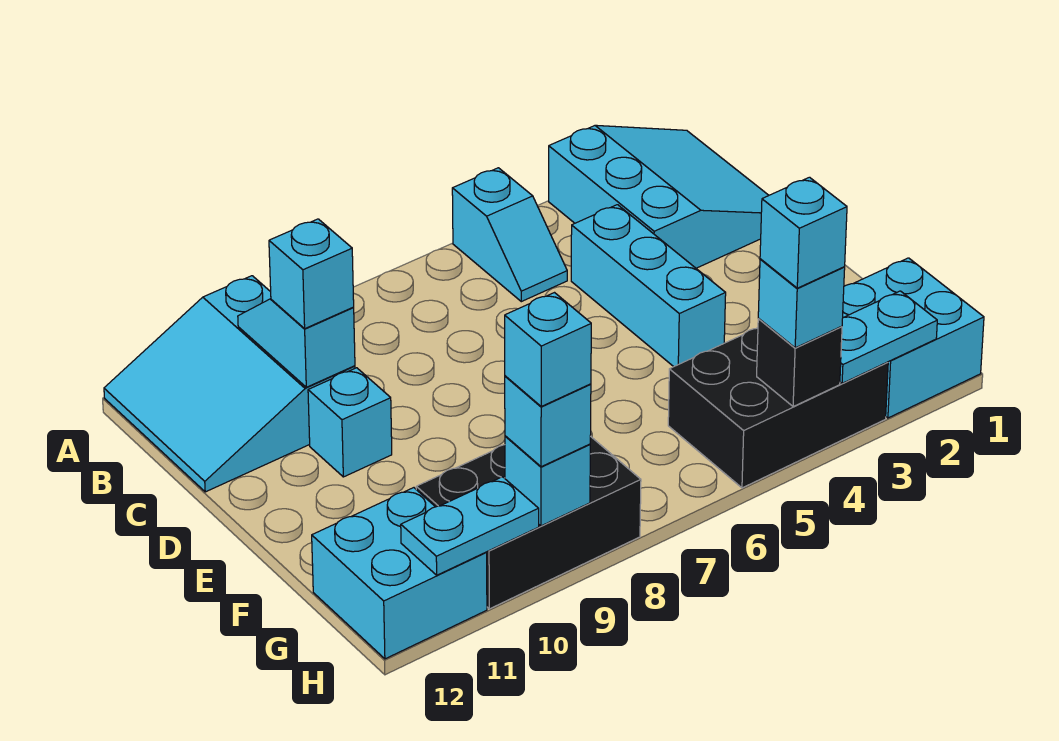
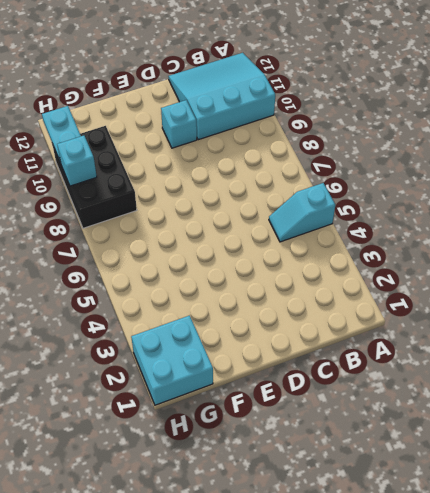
none -> cyan slope A1:C3 level 1 top 3
none -> cyan brick C4:E4 level 1
none -> black brick G3:H5 level 1

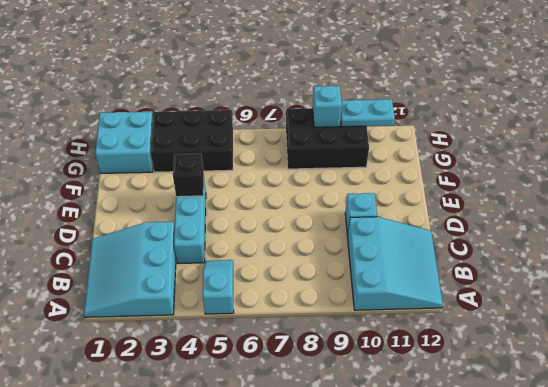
black brick E4 level 2 -> black brick H4 level 2
none -> cyan brick G11:H12 level 1
none -> cyan slope B10:C10 level 2 top C
none -> cyan plate H2:H3 level 2

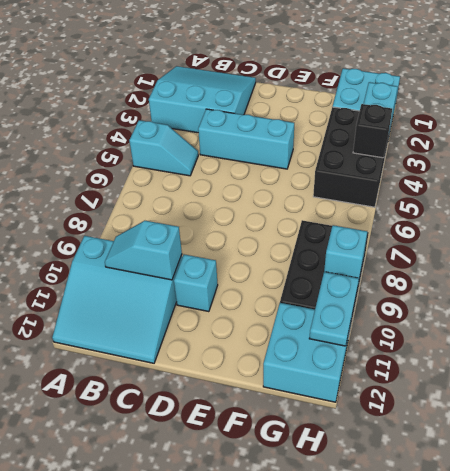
none -> cyan brick C10 level 3
none -> cyan brick H4 level 3
none -> cyan brick H9 level 3

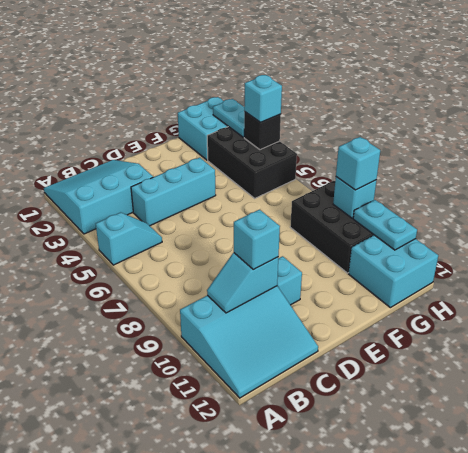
none -> cyan brick H4 level 4
none -> cyan brick H9 level 4

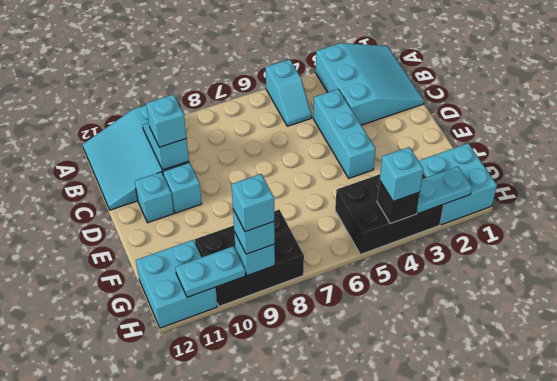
cyan brick D11 level 1 -> cyan brick H4 level 4

